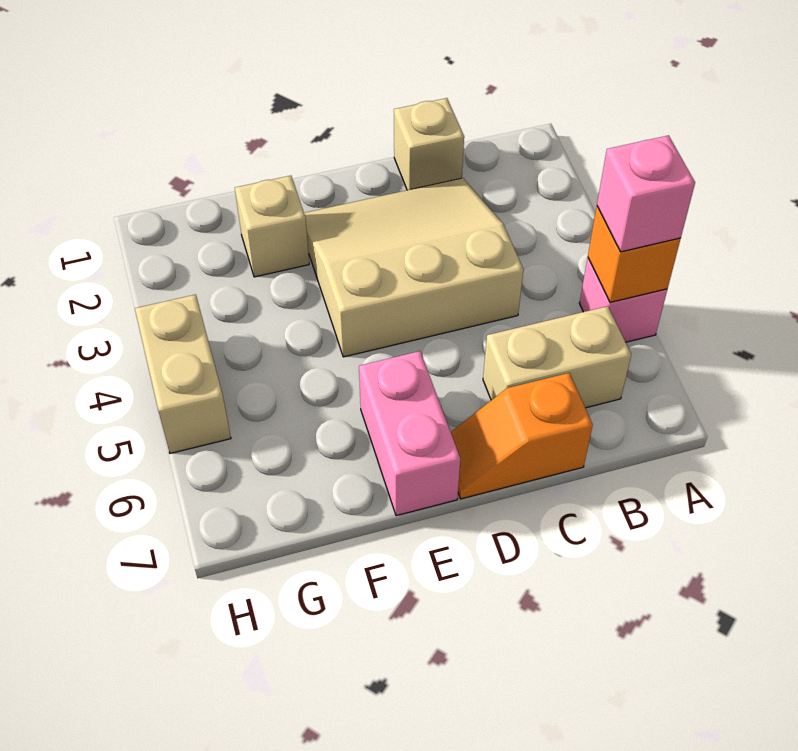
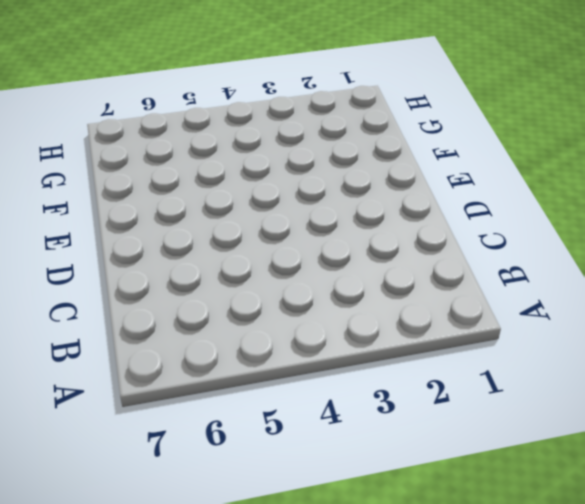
none -> pink brick A5 level 1
none -> tan brick B6:C6 level 1

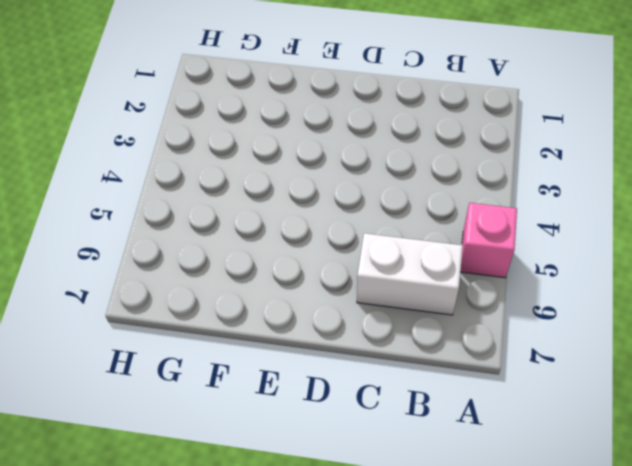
white brick B6:C6 level 1 -> tan brick B6:C6 level 1
none -> tan brick C1 level 1
none -> tan slope C2:E4 level 1 top 4

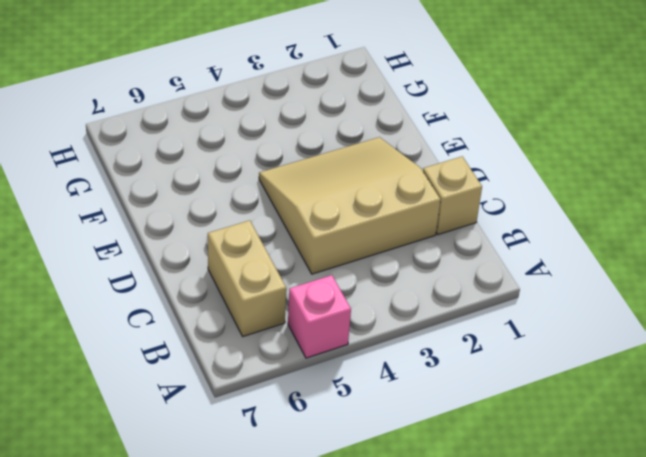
tan slope C2:E4 level 1 top C -> tan slope C2:E4 level 1 top 4
none -> orange slope C7:D7 level 1 top C
none -> pink brick E6:E7 level 1

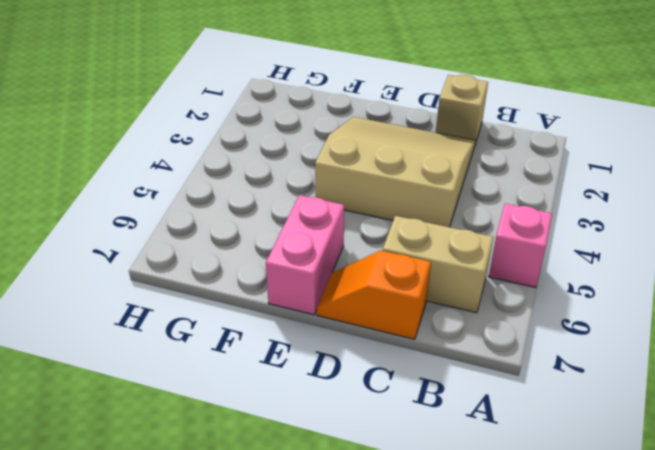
none -> tan brick F2 level 1
none -> tan brick H4:H5 level 1

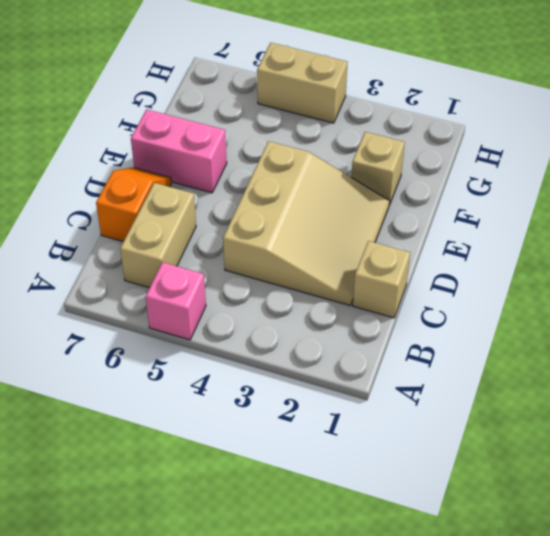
none -> orange brick A5 level 2
none -> pink brick A5 level 3

